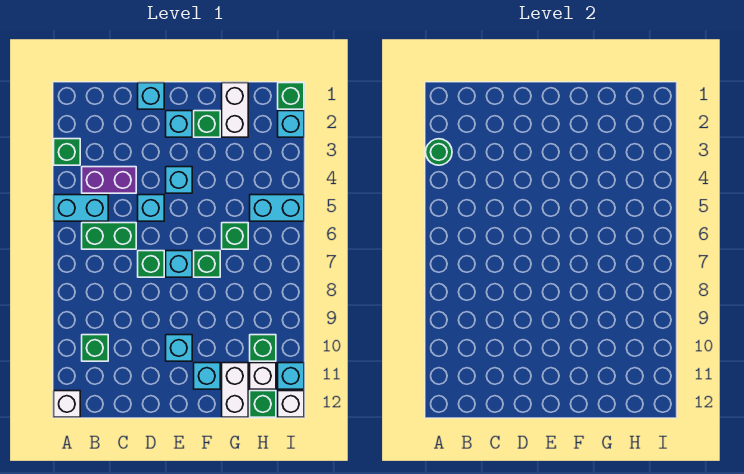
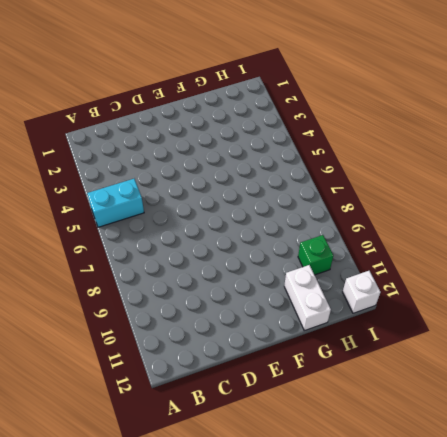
none -> green brick A3 level 1
none -> white brick A12 level 1
none -> purple brick B4:C4 level 1

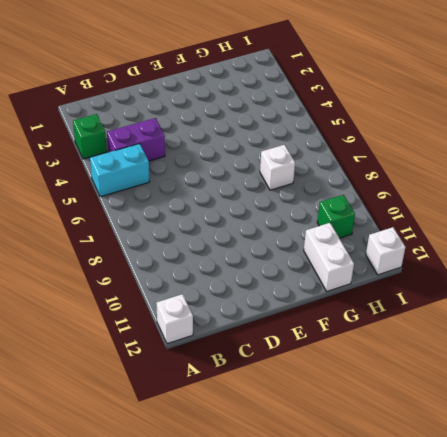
white brick G7 level 1 -> white brick H11 level 1
none -> green brick B6:C6 level 1
none -> green brick B10 level 1
none -> cyan brick D1 level 1

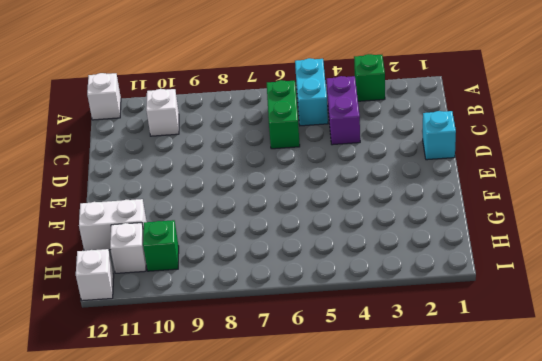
white brick B10 level 1 -> green brick B10 level 1
none -> cyan brick D5 level 1
none -> green brick D7 level 1
none -> cyan brick E2 level 1

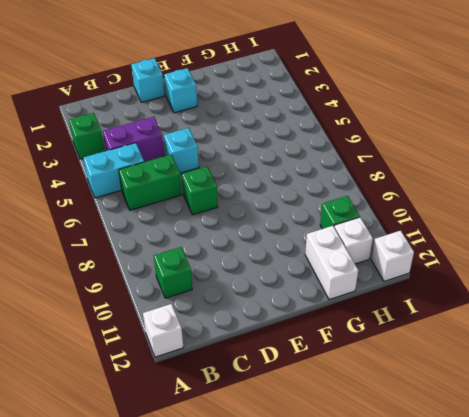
none -> cyan brick E4 level 1
none -> cyan brick E7 level 1
none -> cyan brick E10 level 1

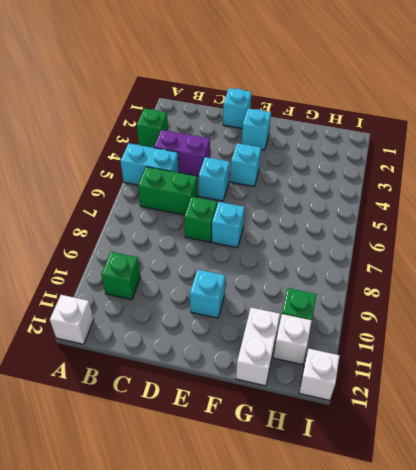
none -> green brick F2 level 1
none -> green brick F7 level 1
none -> cyan brick F11 level 1

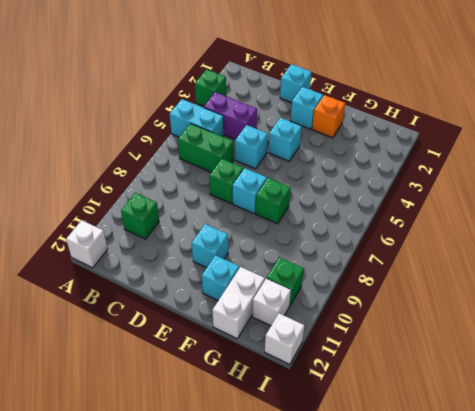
orange brick F2 level 1 -> green brick F2 level 1
none -> white brick G1:G2 level 1
none -> green brick G6 level 1
none -> cyan brick H5:I5 level 1

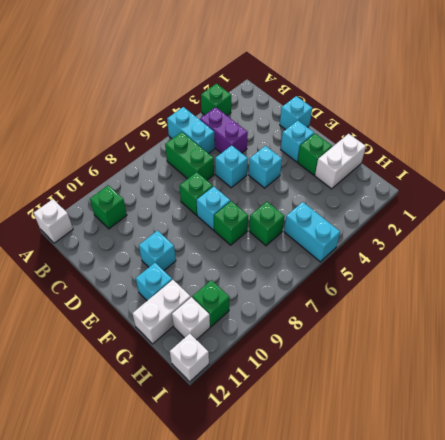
none -> green brick H12 level 1
none -> green brick I1 level 1
none -> cyan brick I2 level 1

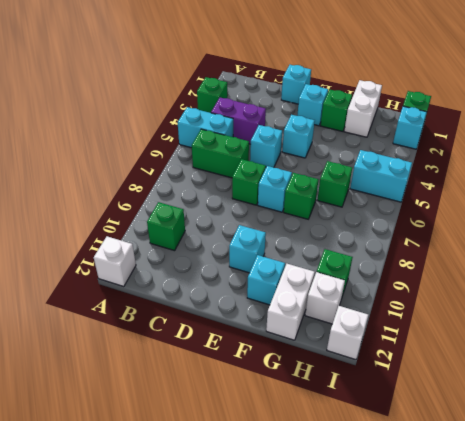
none -> green brick H12 level 1
none -> cyan brick I11 level 1
none -> green round brick A3 level 2

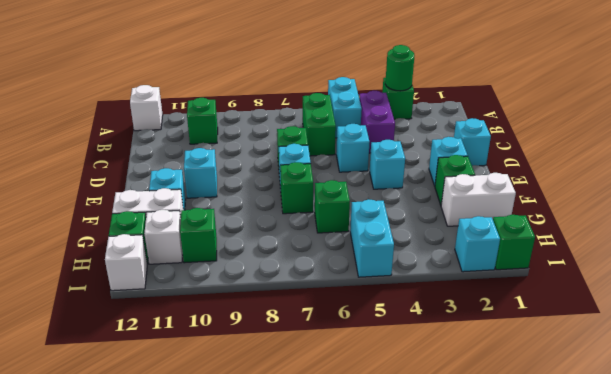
none -> cyan brick I11 level 1

